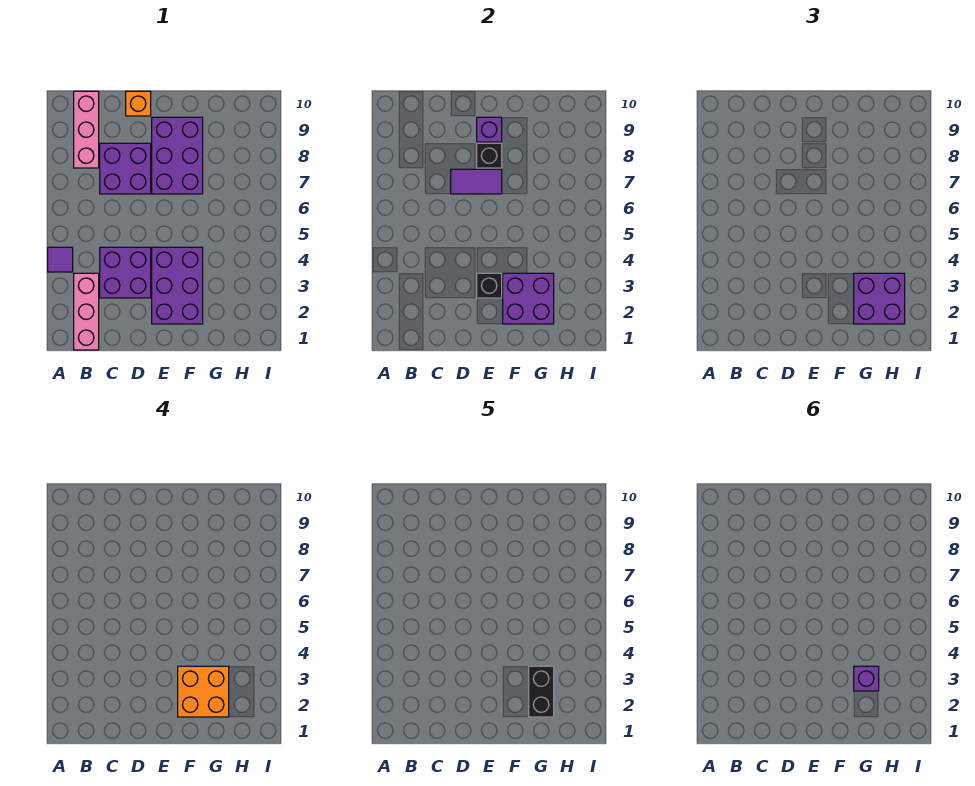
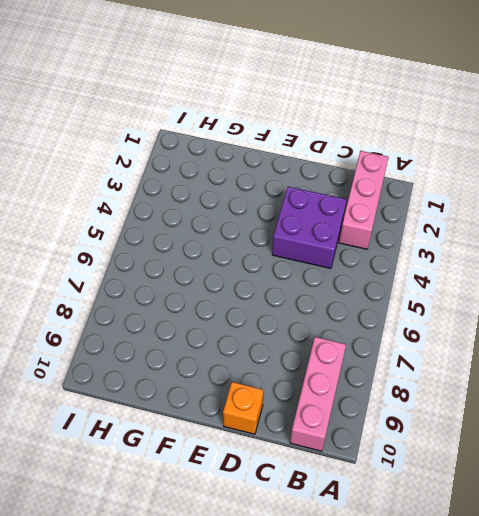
none -> purple tile A4 level 1
none -> purple brick C7:D8 level 1
none -> purple brick E2:F4 level 1

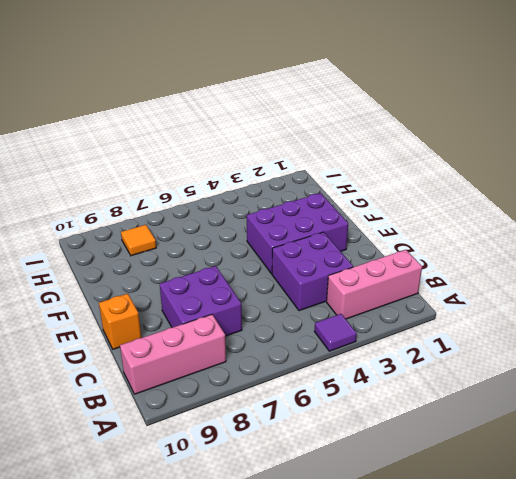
orange tile H8 level 1 -> none
none -> purple brick E7:F9 level 1
none -> purple tile D7:E7 level 2
none -> black brick E3 level 2

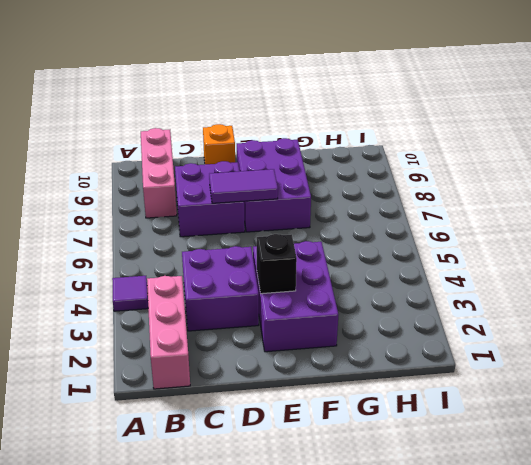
none -> black brick E8 level 2
none -> purple brick E9 level 2
none -> purple brick F2:G3 level 2

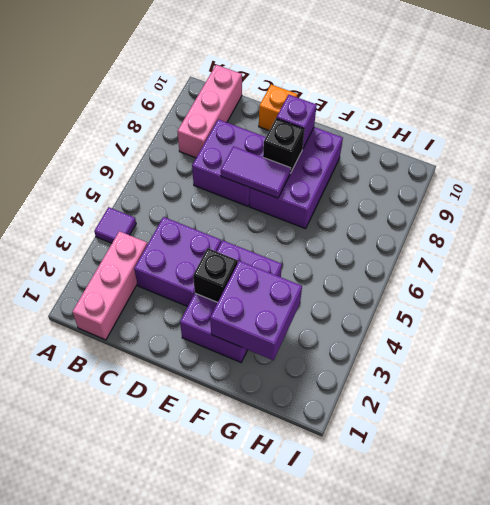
none -> purple brick G2:H3 level 3
none -> orange brick F2:G3 level 4
none -> black brick G2:G3 level 5

